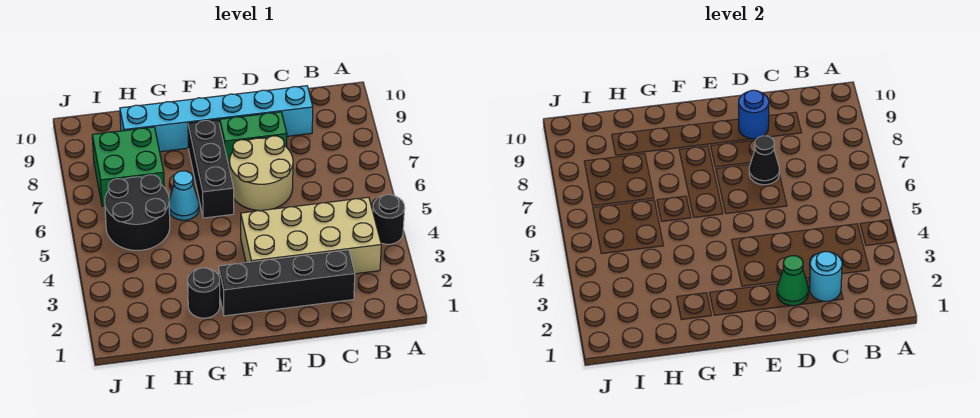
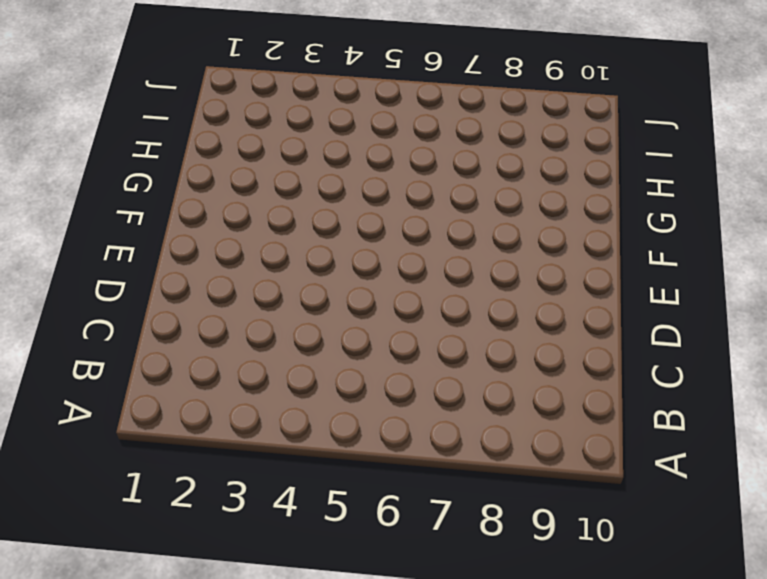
none -> black round brick A4 level 1
none -> tan brick B3:E4 level 1
none -> black brick C2:F2 level 1

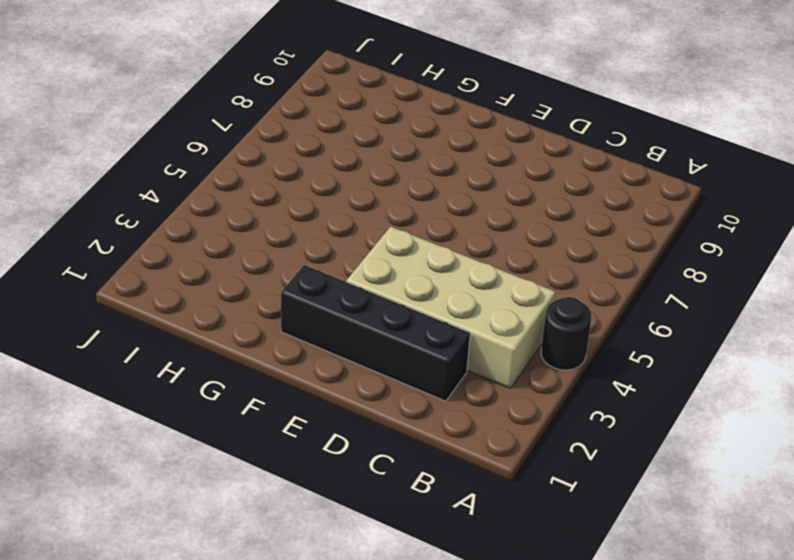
none -> cyan brick C9:H9 level 1
none -> tan round brick D6:E7 level 1
none -> green brick D8:E8 level 1

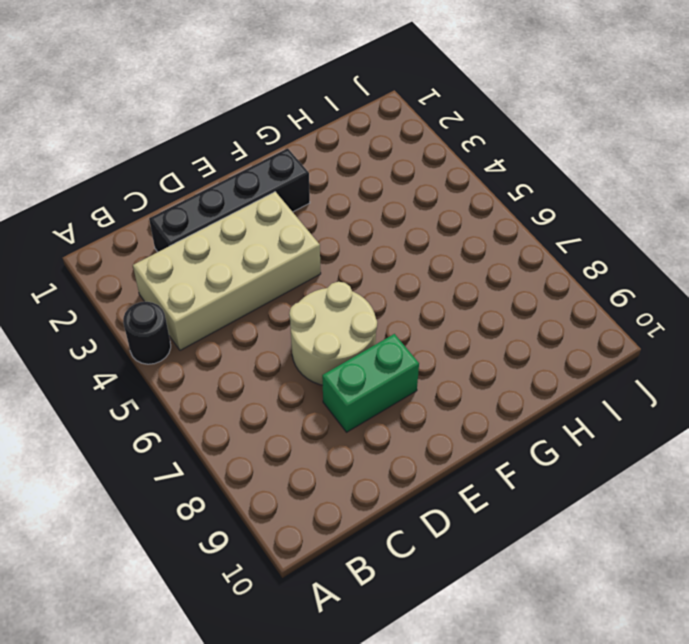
none -> cyan brick C9:H9 level 1
none -> black brick F6:F8 level 1
none -> black round brick G2 level 1

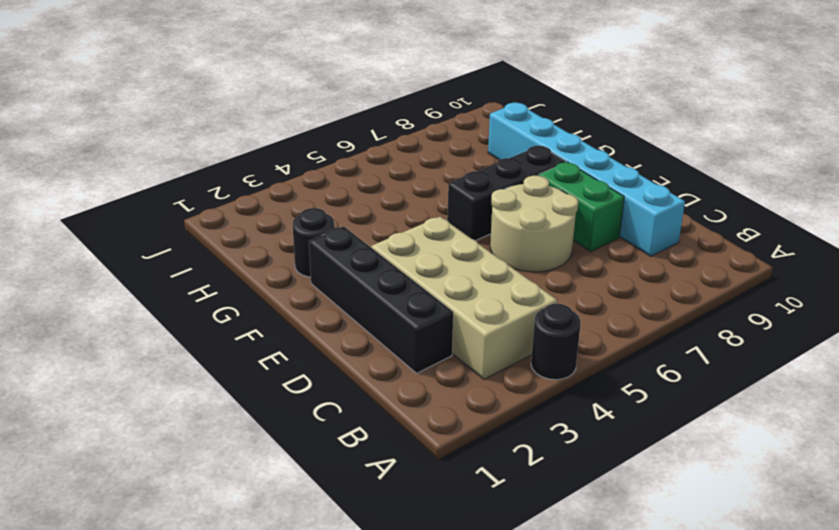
none -> cyan cone G6 level 1
none -> black round brick H5:I6 level 1
none -> green brick H7:I8 level 1

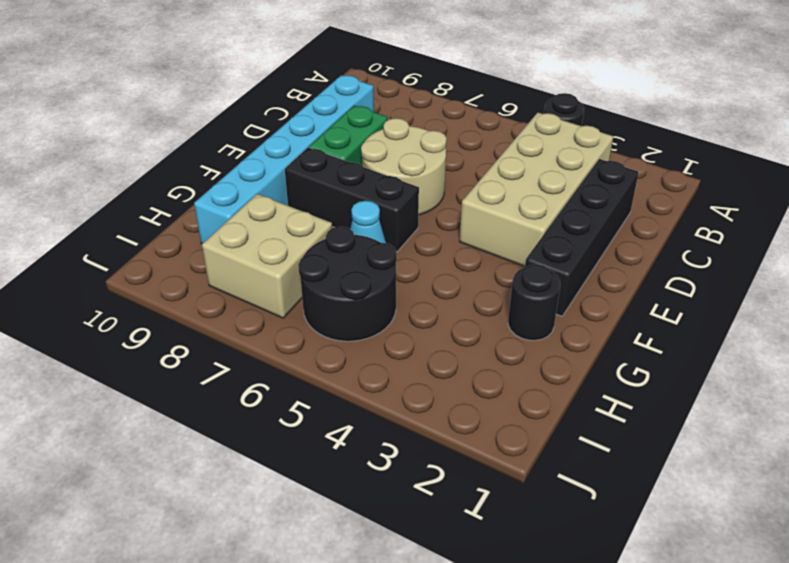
tan brick H7:I8 level 1 -> green brick H7:I8 level 1
none -> cyan round brick C2 level 2
none -> green cone D2 level 2
none -> black cone D7 level 2

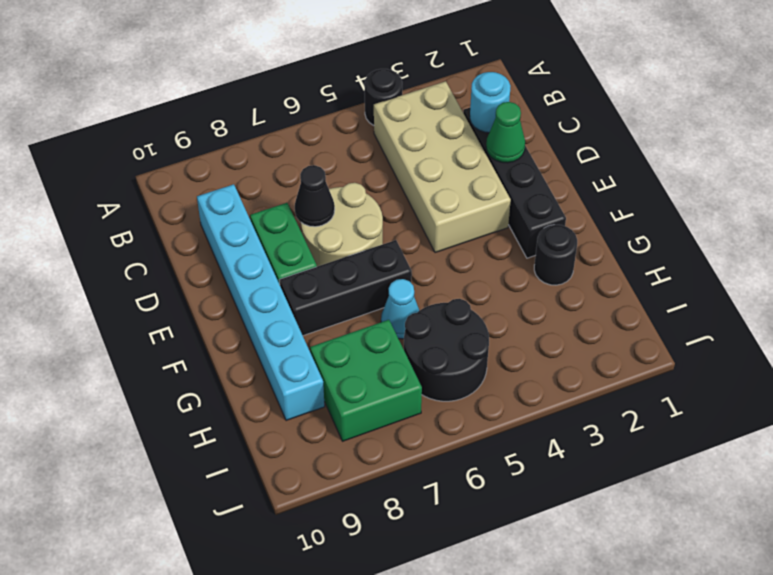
none -> blue round brick D9 level 2

